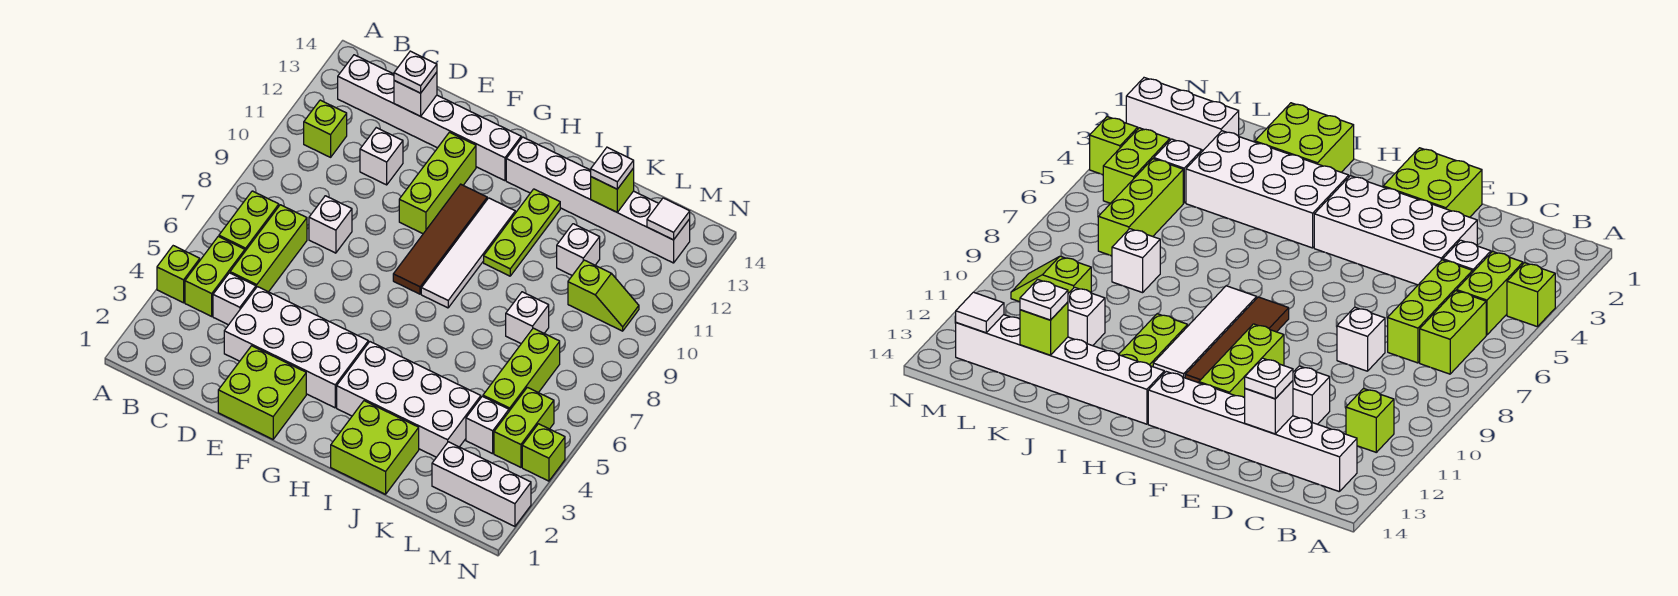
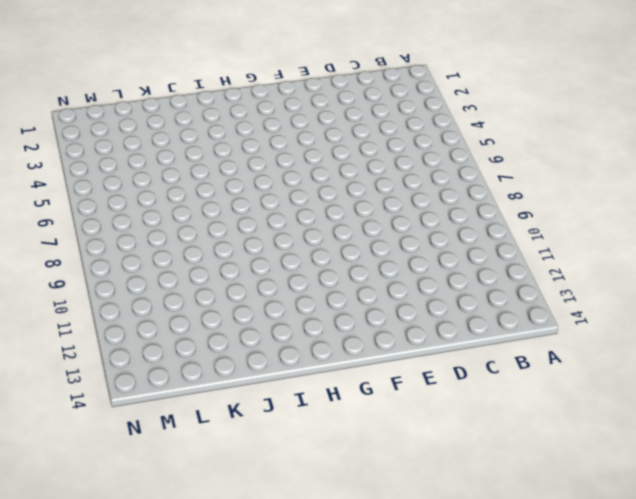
none -> lime brick A4 level 1
none -> lime brick B4:B5 level 1
none -> lime brick B6:B7 level 1
none -> lime brick B11 level 1

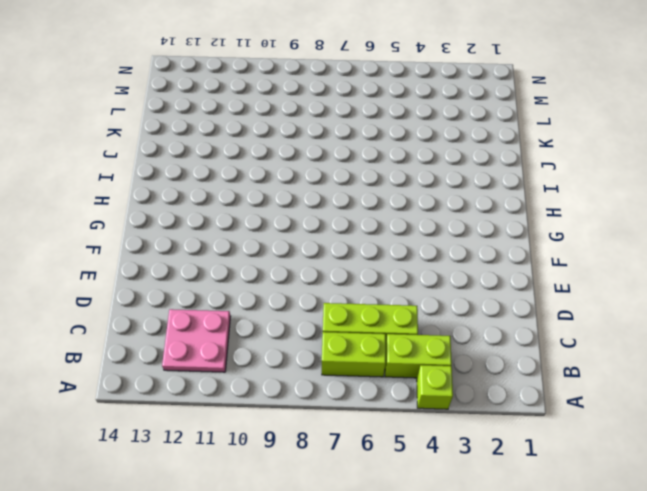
pink plate B11:C12 level 1 -> lime brick B11 level 1
none -> white brick B13:G13 level 1
none -> white brick C4 level 1
none -> white brick D3:G4 level 1
none -> white brick D8 level 1

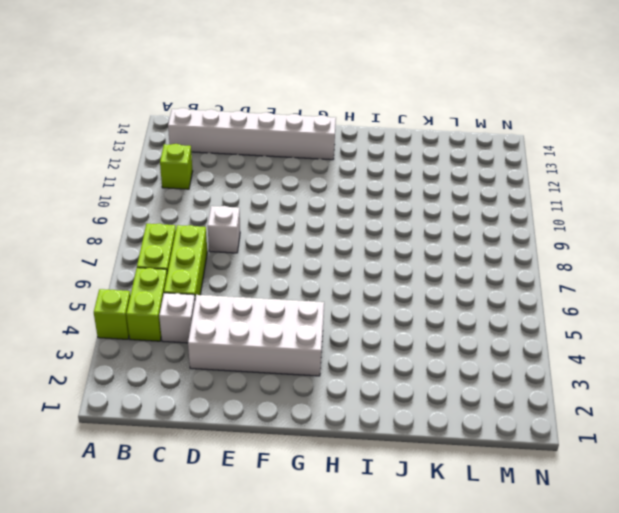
none -> white brick D11 level 1
none -> lime brick E1:F2 level 1
none -> lime brick F10:F12 level 1
none -> brown tile G8:G11 level 1

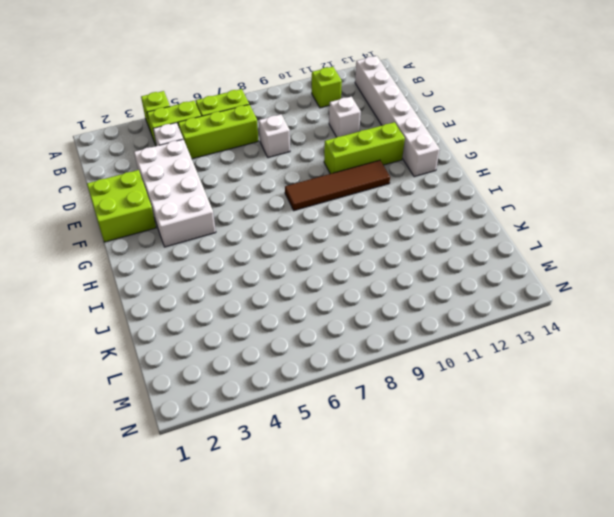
none -> white brick H3:K4 level 1
none -> white tile H8:H11 level 1
none -> white brick H13:M13 level 1
none -> lime brick I1:J2 level 1

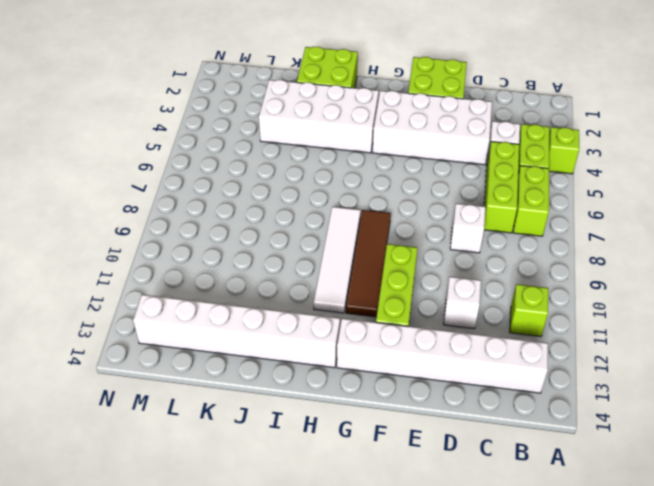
none -> lime plate I10:I12 level 1
none -> white brick K8 level 1
none -> white brick K11 level 1
none -> white brick L2:N2 level 1

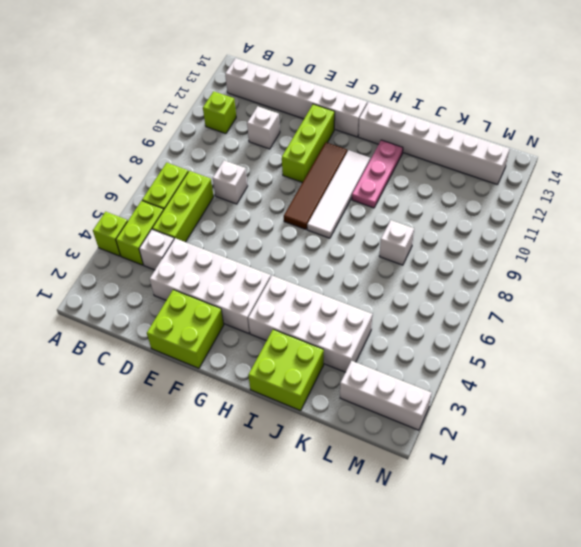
pink plate I10:I12 level 1 -> lime plate I10:I12 level 1
none -> white brick K11 level 1
none -> white brick L4 level 1
none -> lime brick L5:L7 level 1
none -> lime slope L10:M10 level 1 top L

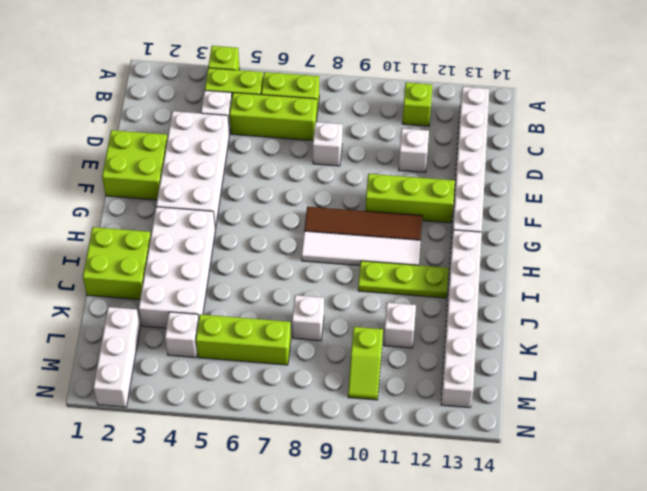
none -> lime brick M4:M5 level 1
none -> lime brick N4 level 1
none -> white brick D13 level 2
none -> lime brick K13 level 2

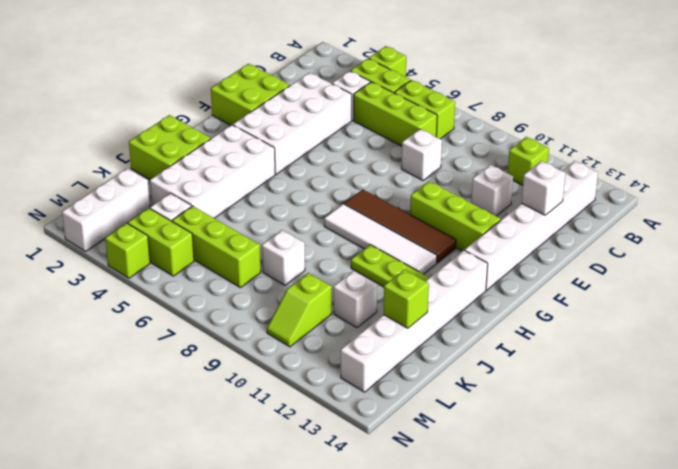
none -> white tile M13 level 2
none -> white plate D13 level 3
none -> white plate K13 level 3

